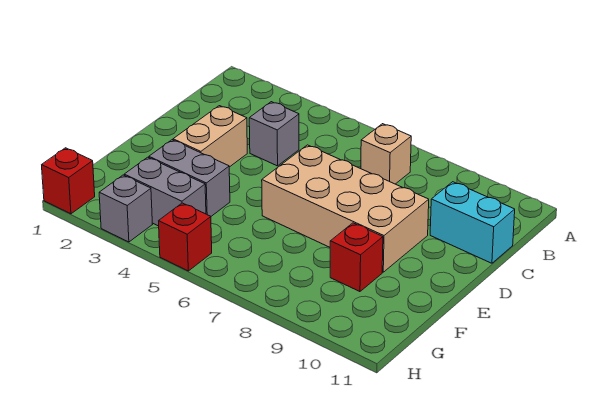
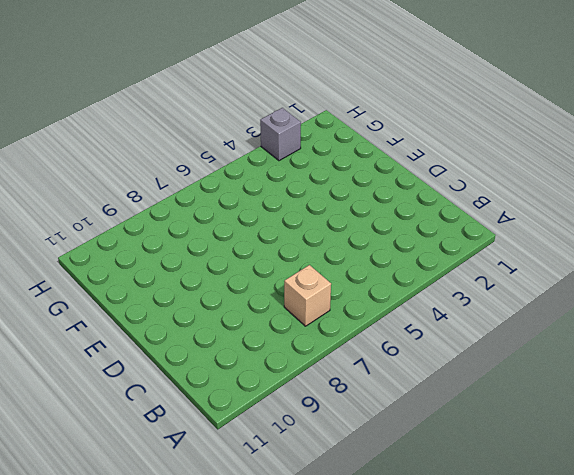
none -> grey brick C4 level 1
none -> cyan brick C10:C11 level 1

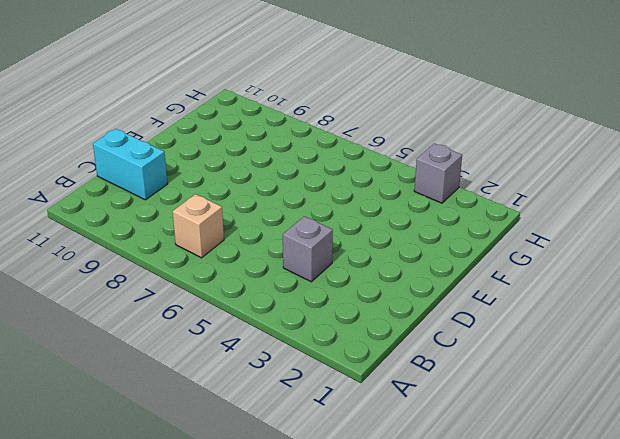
none -> tan brick D3:E3 level 1
none -> tan brick D6:E9 level 1

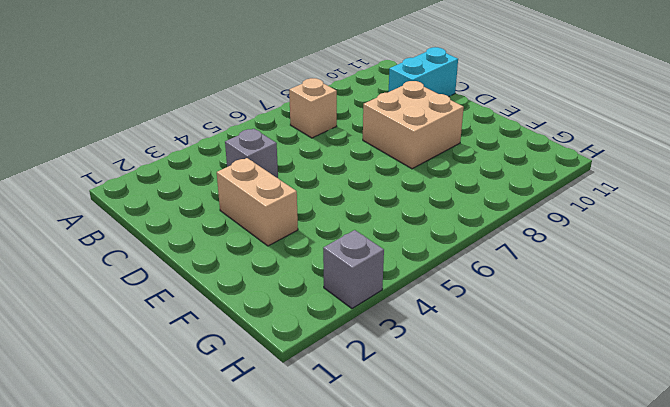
tan brick D8:E9 level 1 -> tan brick D6:E9 level 1
none -> grey brick F3:F4 level 1
none -> red brick F9 level 1

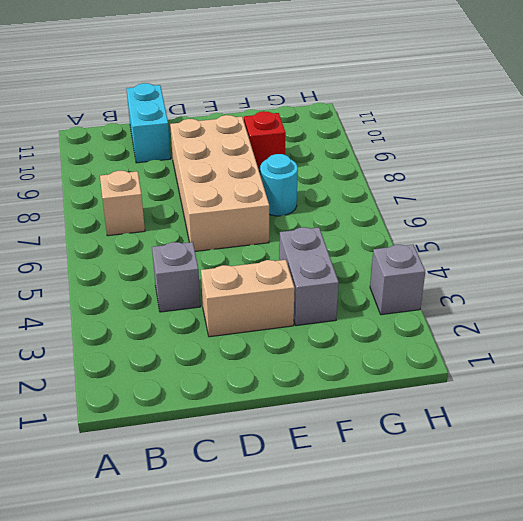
cyan round brick F7 level 1 -> none
none -> grey brick G3:G4 level 1
none -> red brick H1 level 1

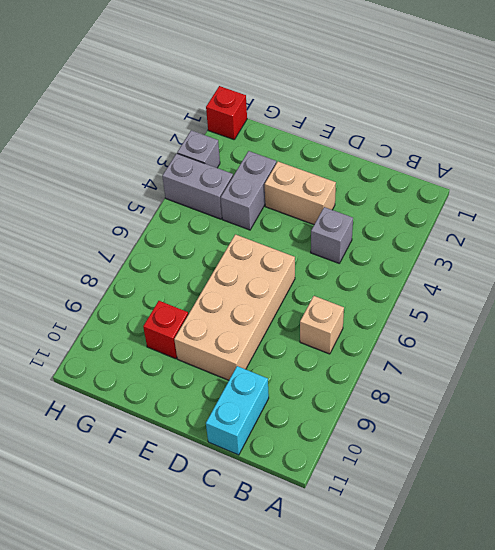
grey brick G4:H4 level 1 -> grey brick G3:G4 level 1
none -> red brick H5 level 1

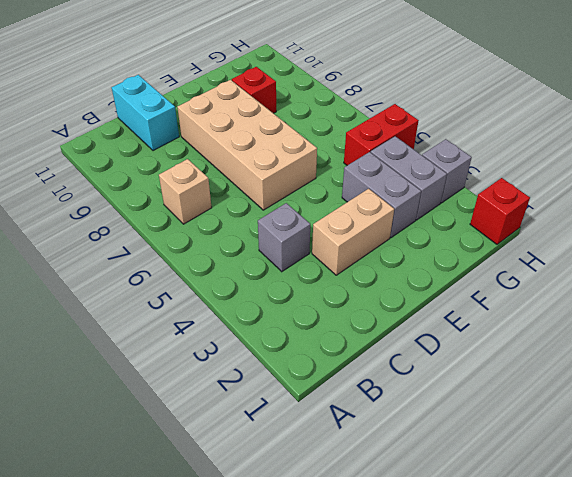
red brick G5:H5 level 1 -> red brick H5 level 1

